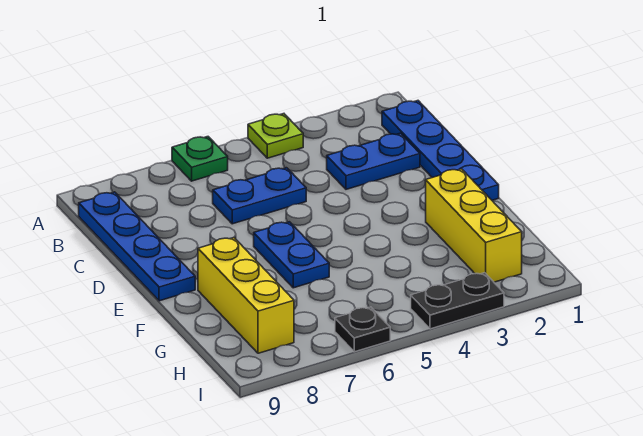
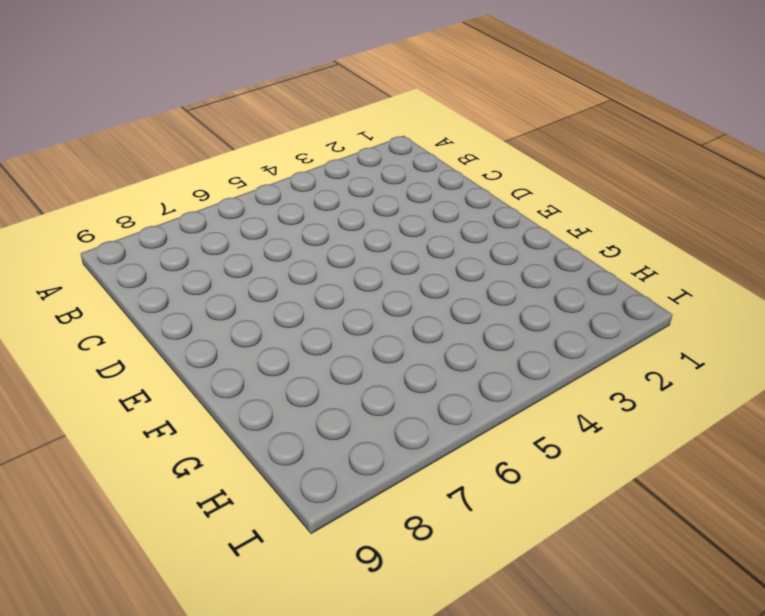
none -> lime plate A4 level 1
none -> green plate A6 level 1

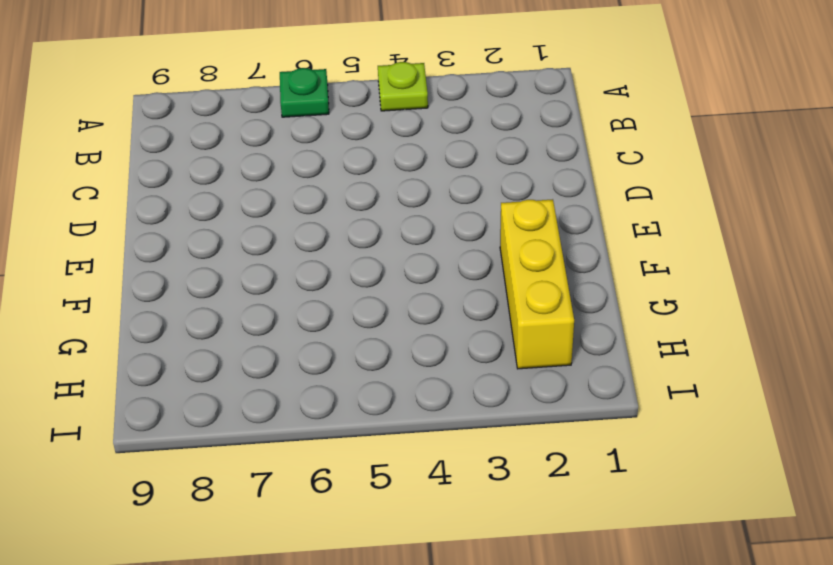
none -> blue plate B1:E1 level 1
none -> blue plate B9:E9 level 1

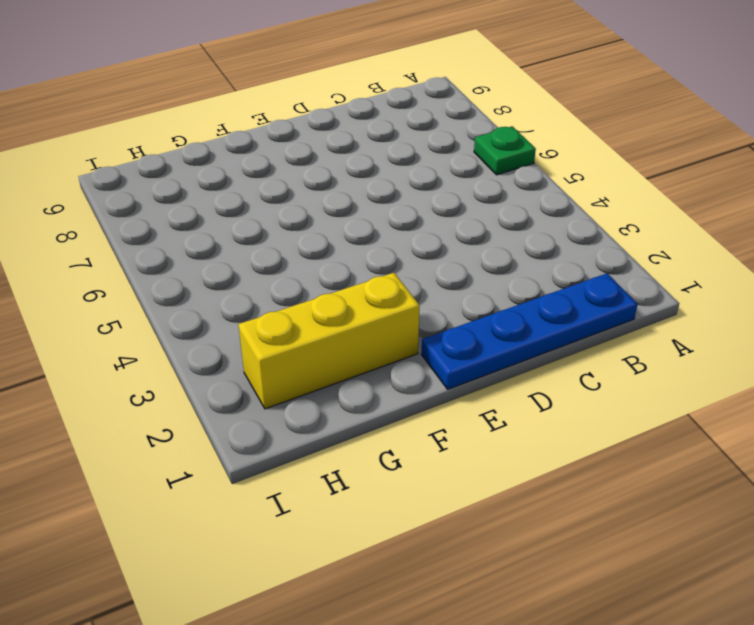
none -> lime plate A4 level 1
none -> blue plate B9:E9 level 1

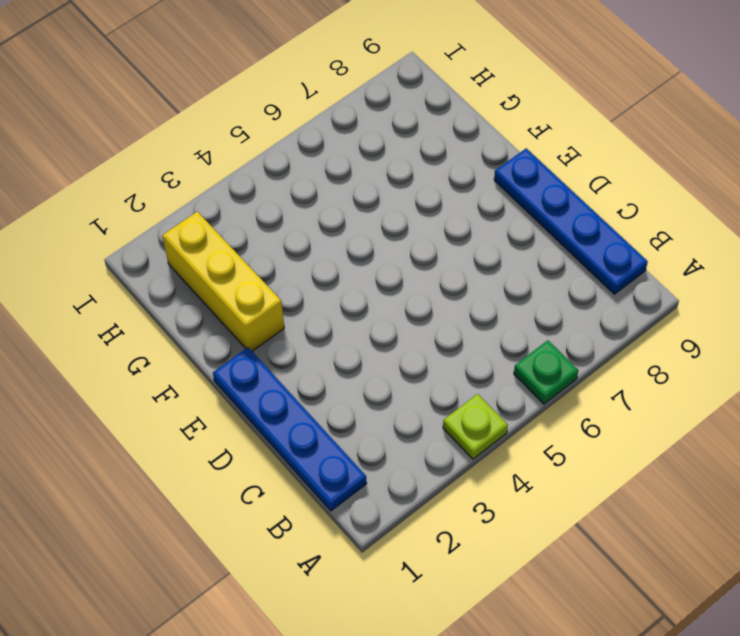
none -> blue plate C2:C3 level 1
none -> blue plate C5:C6 level 1

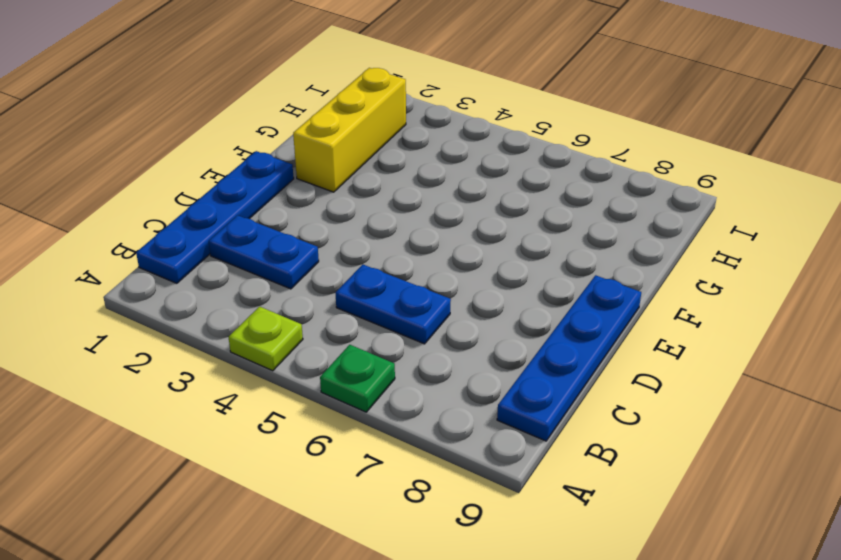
none -> blue plate E6:F6 level 1
none -> yellow brick F8:H8 level 1

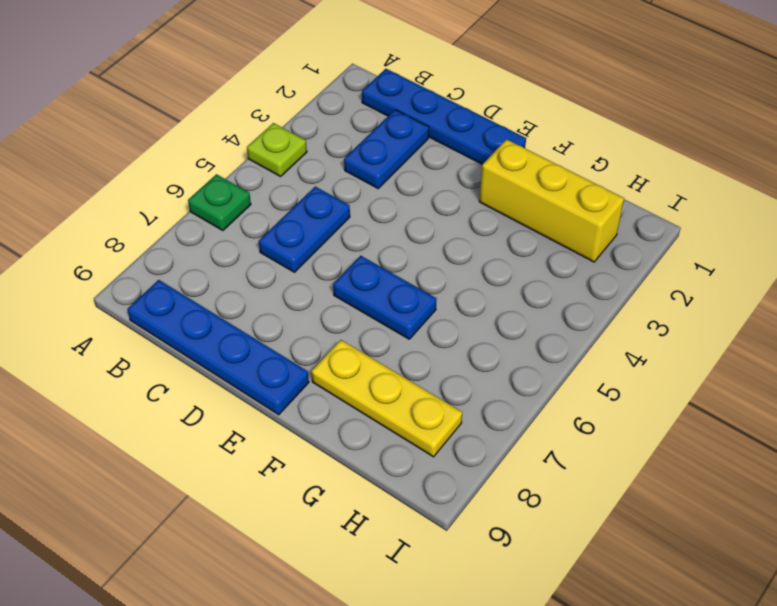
yellow plate F8:H8 level 1 -> yellow brick F8:H8 level 1
none -> black plate I3:I4 level 1
none -> black plate I6 level 1

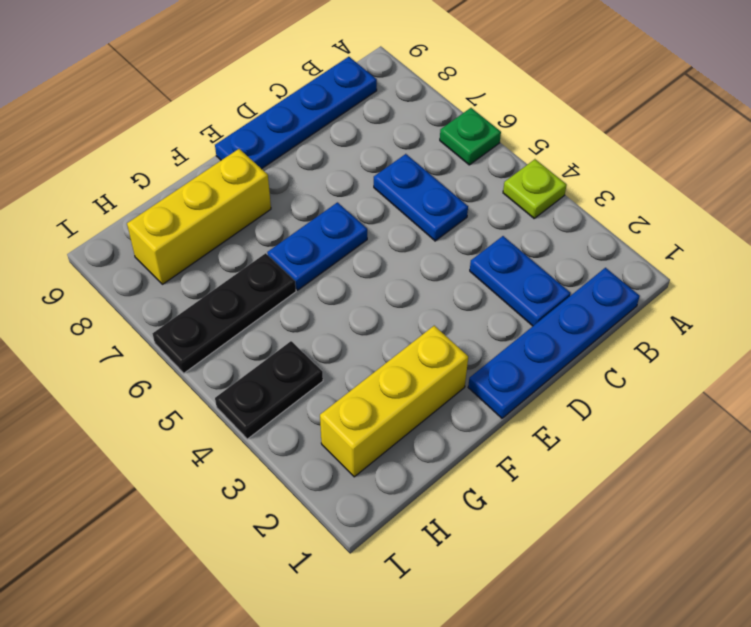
black plate G6:I6 level 1 -> black plate I6 level 1
black plate H4:I4 level 1 -> black plate I3:I4 level 1

